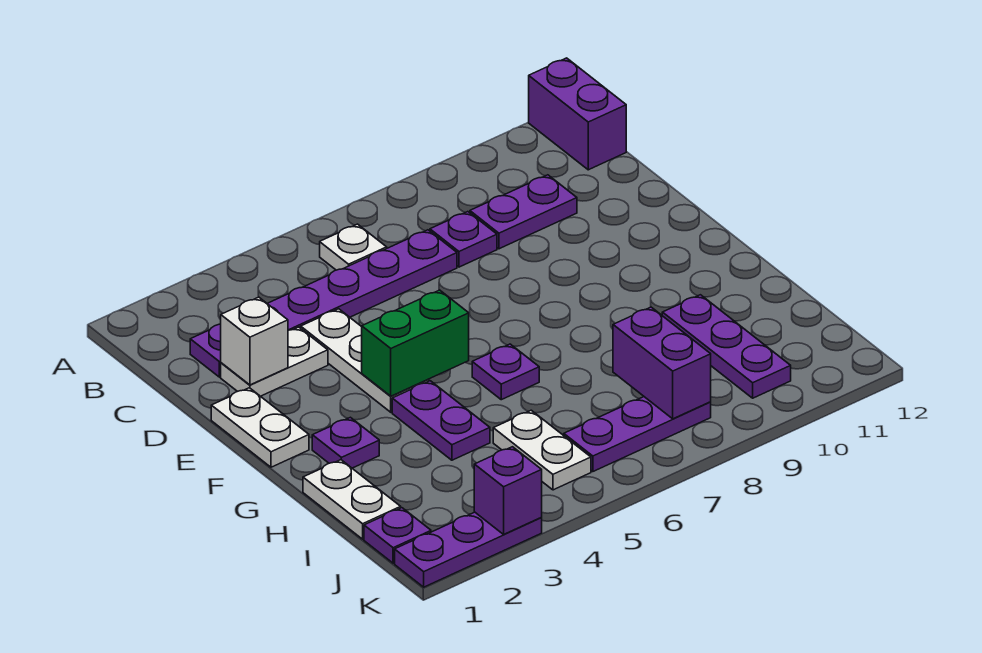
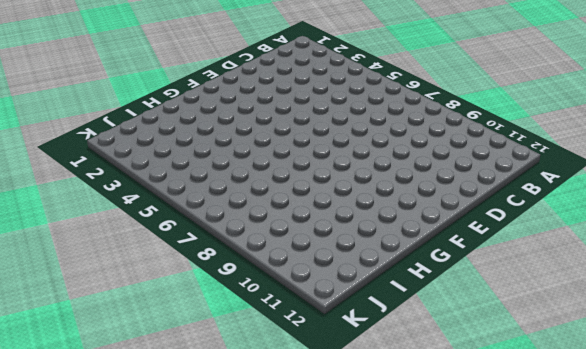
none -> purple brick A12:B12 level 1
none -> white plate B6 level 1
none -> purple plate C2:C7 level 1

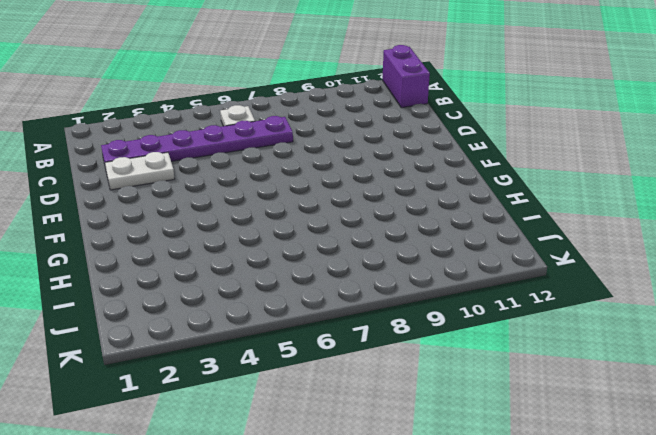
none -> purple plate C8 level 1
none -> purple plate C9:C10 level 1
none -> white plate D4:F4 level 1

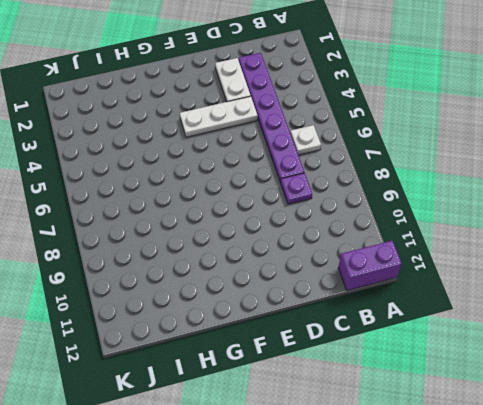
none -> purple plate C9:C10 level 1
none -> white plate E1:F1 level 1
none -> purple plate G2 level 1

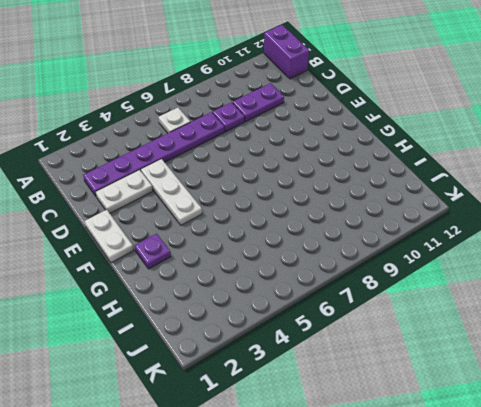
none -> purple plate G4:H4 level 1
none -> purple plate G6 level 1
none -> white plate H1:I1 level 1

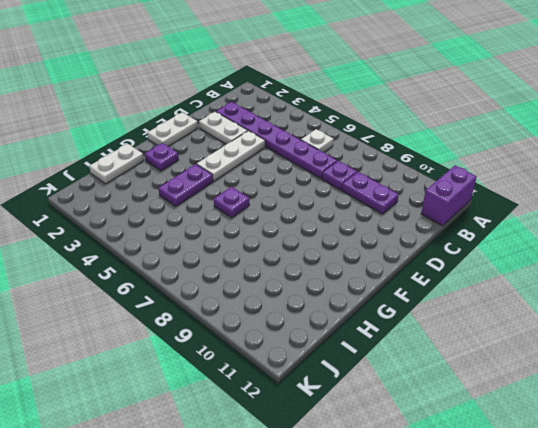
none -> purple plate H10:J10 level 1
none -> white plate I5:J5 level 1
none -> purple plate J1 level 1

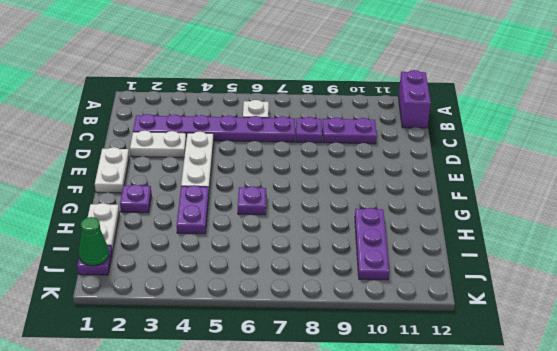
green cone J1 level 2 -> none
none -> white plate I5:J5 level 1
none -> purple plate J6:J8 level 1
none -> purple plate K1:K3 level 1

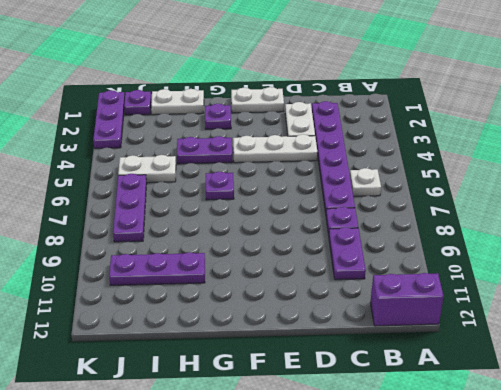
none -> white brick D2 level 2
none -> green brick F4:F5 level 2
none -> purple brick I8:J8 level 2

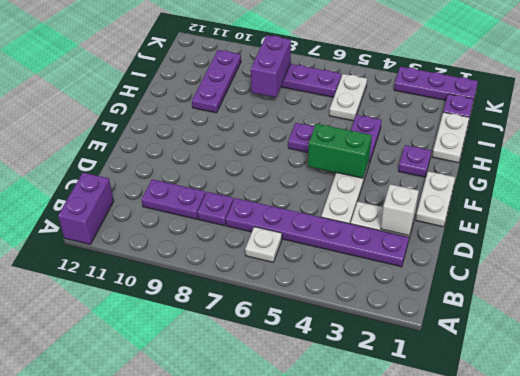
none -> purple brick K3 level 2

